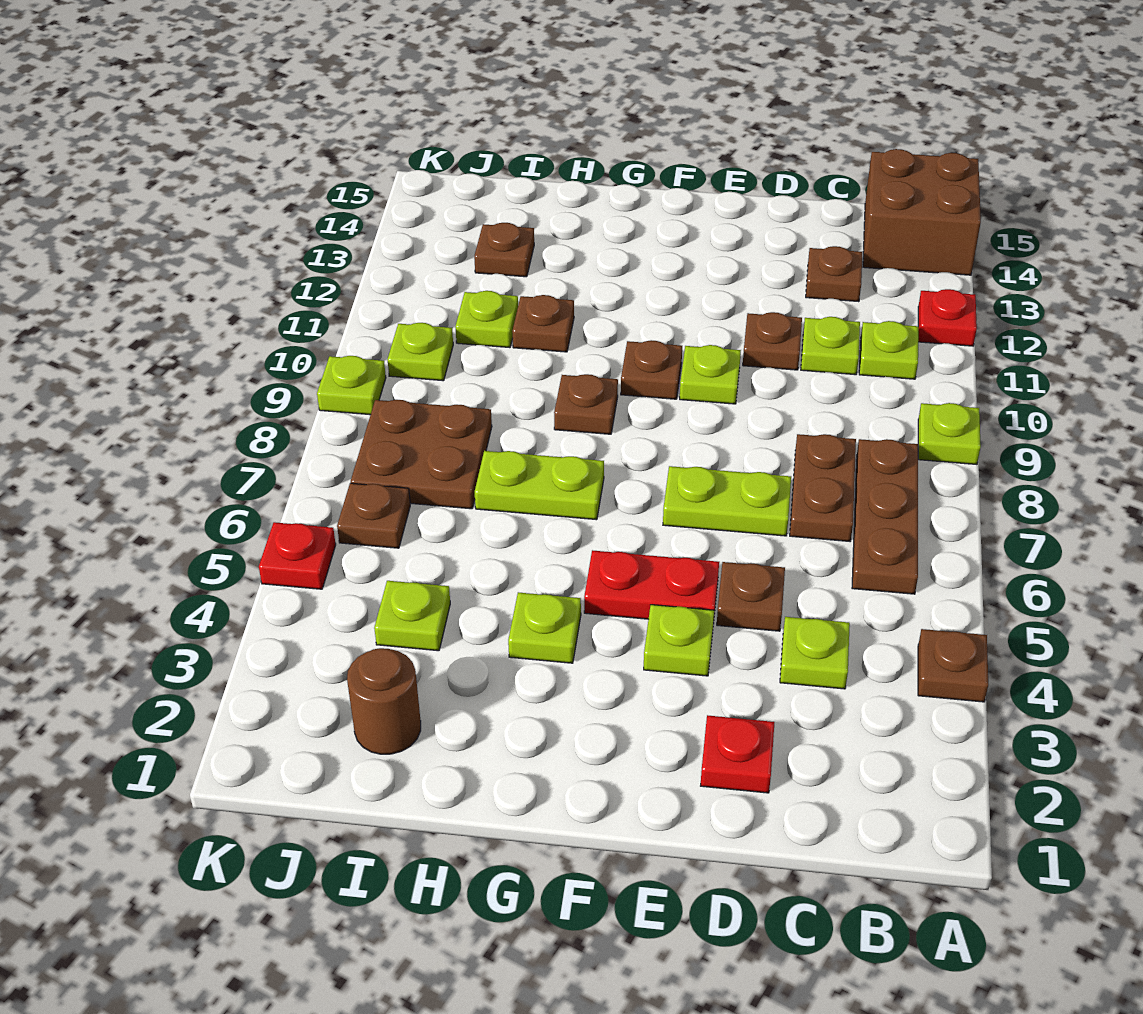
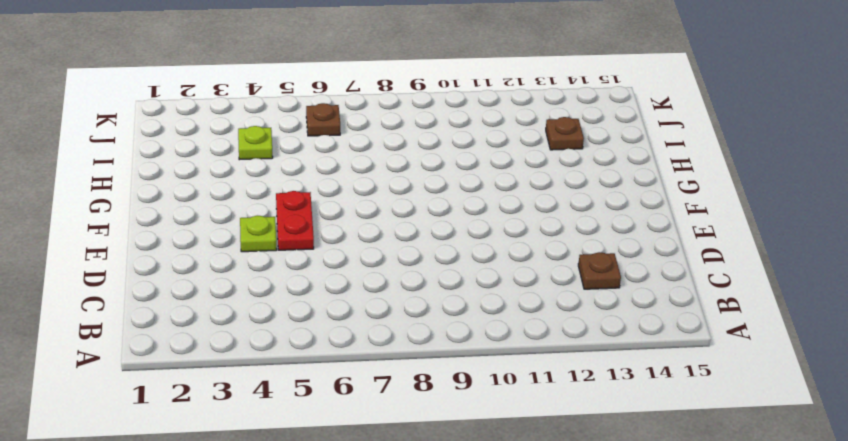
none -> brown plate A4 level 1
none -> lime plate A9 level 1
none -> red plate A12 level 1
none -> brown brick A14:B15 level 1

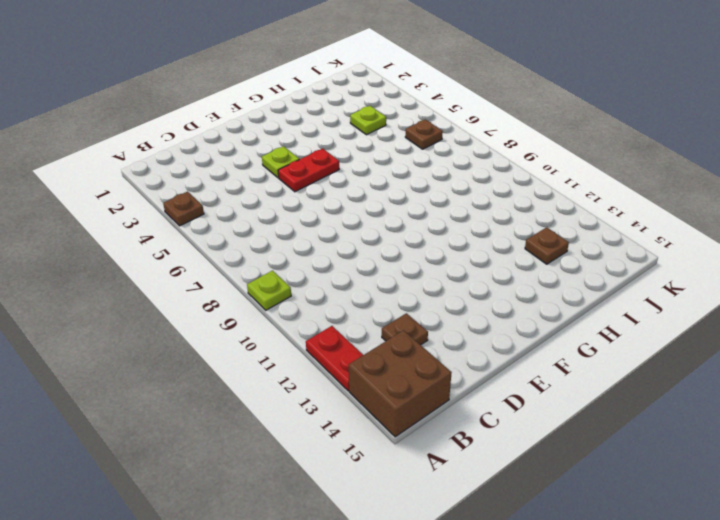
red plate A12:A13 level 1 -> red plate A12 level 1
none -> brown plate B6:B8 level 1
none -> lime plate B11 level 1
none -> lime plate C4 level 1
none -> brown plate C7:C8 level 1

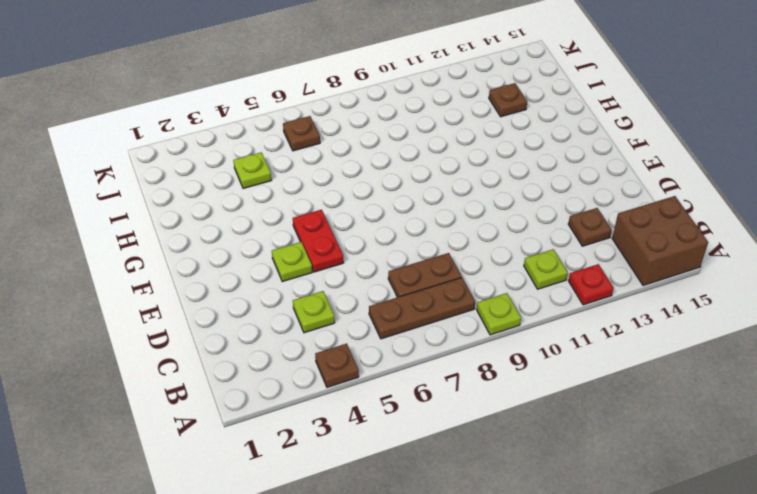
none -> lime plate C11 level 1
none -> red plate D2 level 1
none -> brown plate D5 level 1
none -> lime plate D7:E7 level 1

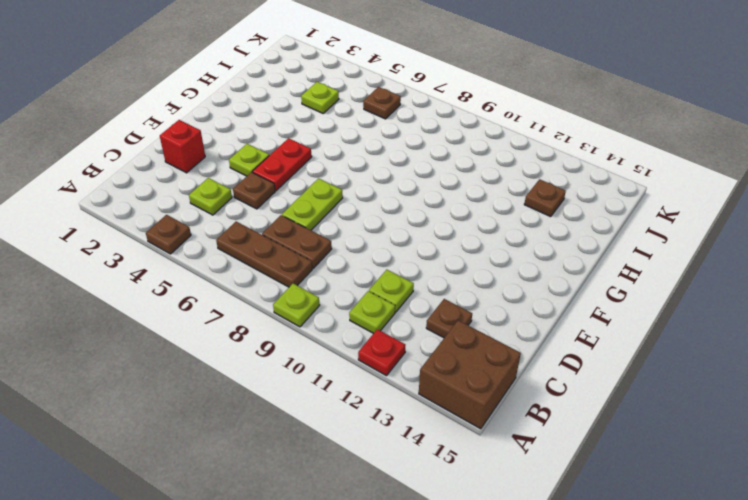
red brick D2 level 1 -> red plate D2 level 1
none -> brown plate D11 level 1
none -> lime plate E10 level 1
none -> brown plate F10 level 1
none -> lime plate G4 level 1

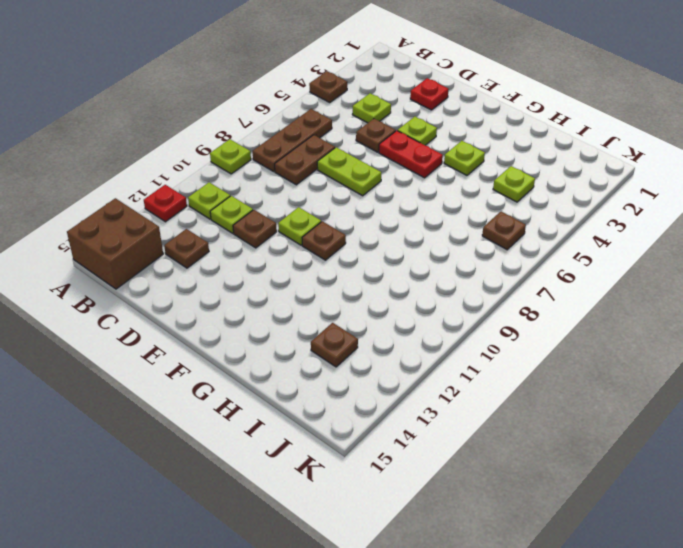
none -> lime plate G7:H7 level 1
none -> brown plate G9 level 1
none -> brown plate H11 level 1
none -> brown round brick I2 level 1

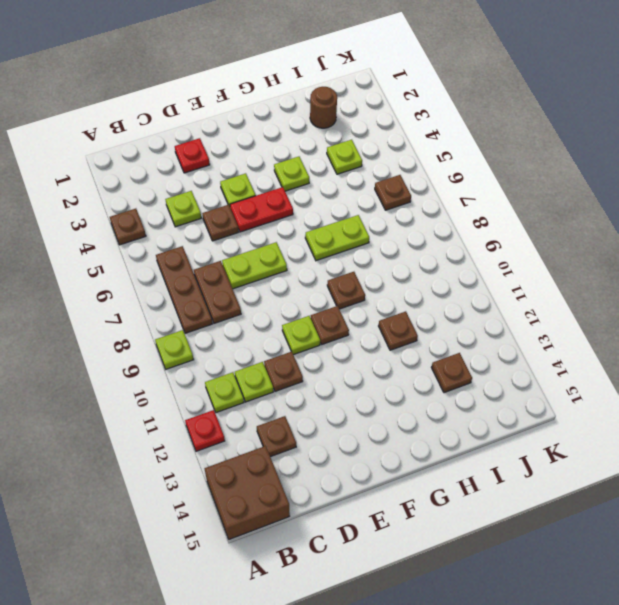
none -> brown plate I7:J8 level 1
none -> lime plate I11 level 1
none -> lime plate J10 level 1
none -> red plate K5 level 1

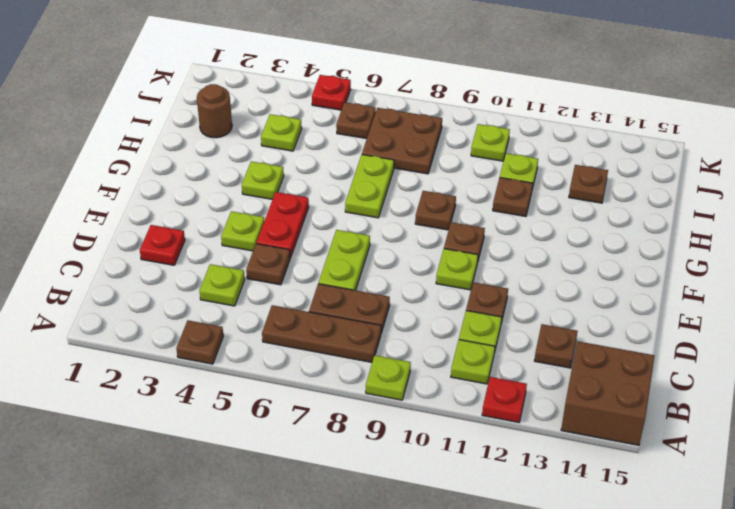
none -> lime plate K9 level 1

